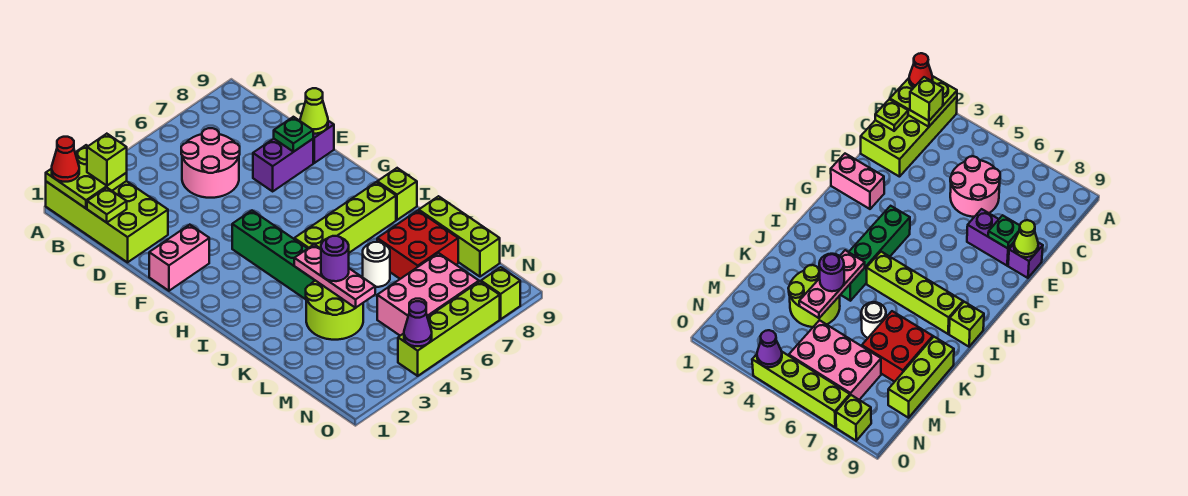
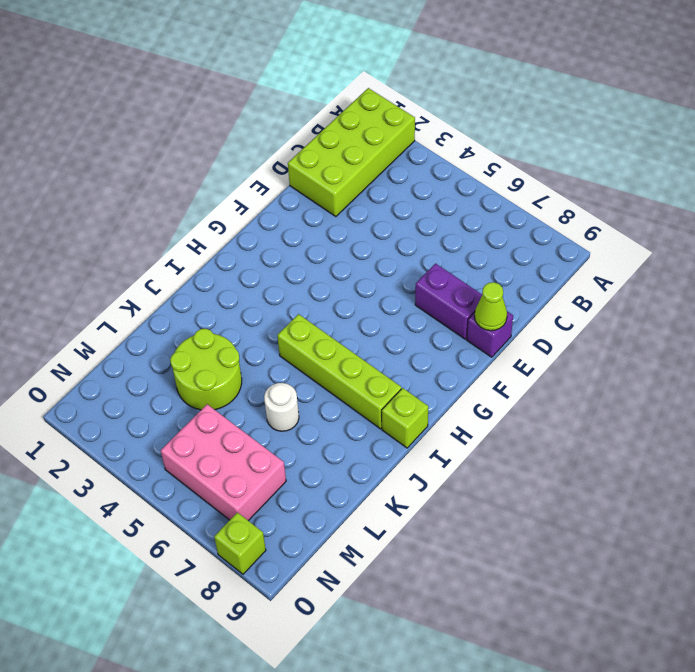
none -> pink round brick C5:D6 level 1
none -> pink brick F1:F2 level 1
none -> green brick G4:J4 level 1

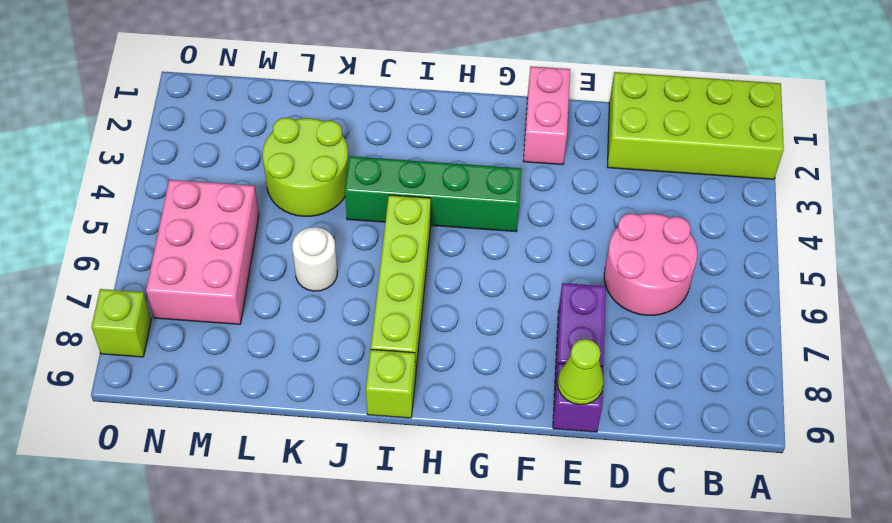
none -> red brick K7:L8 level 1
none -> lime brick K9:M9 level 1
none -> lime brick O4:O7 level 1

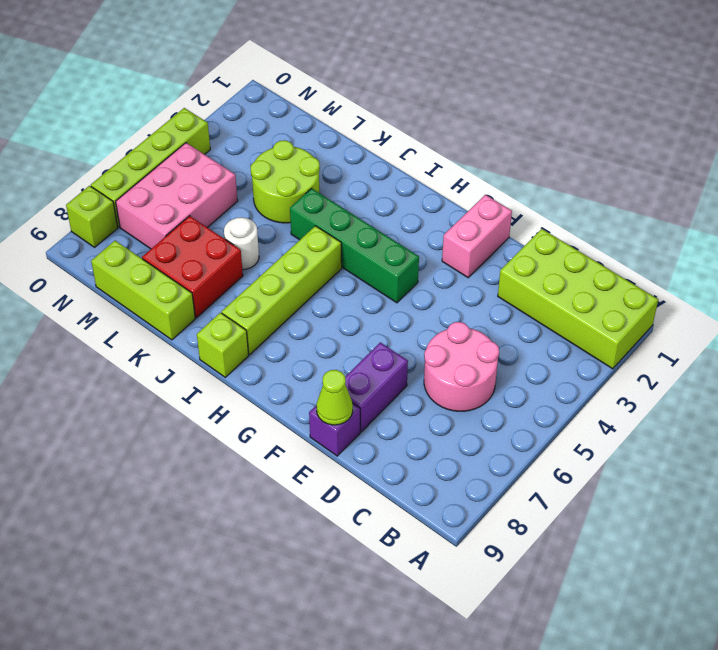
none -> lime plate A1:B2 level 2
none -> lime plate C1 level 2
none -> green plate E8 level 2

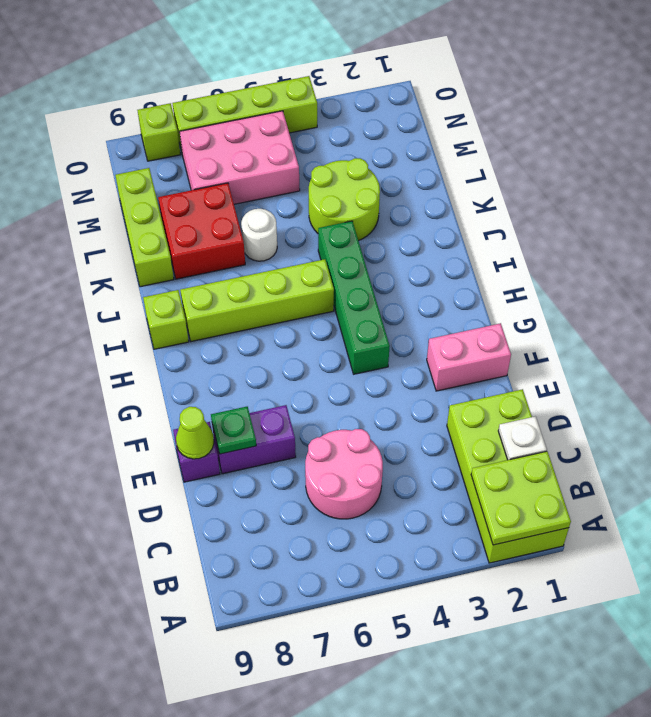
white plate C1 level 2 -> lime plate C1 level 2
none -> pink plate J4:L4 level 2
none -> purple cone O4 level 2
none -> red cone A1 level 3

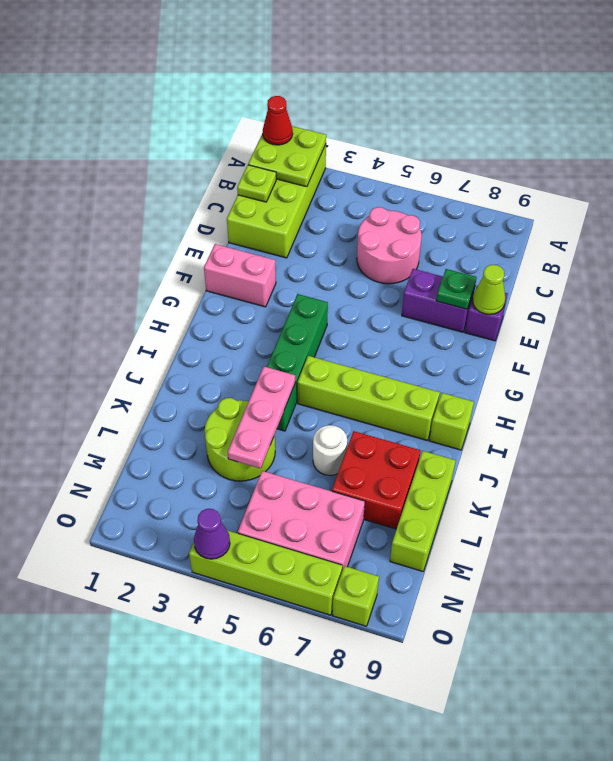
none -> lime brick B2 level 3
none -> purple round brick K4 level 3

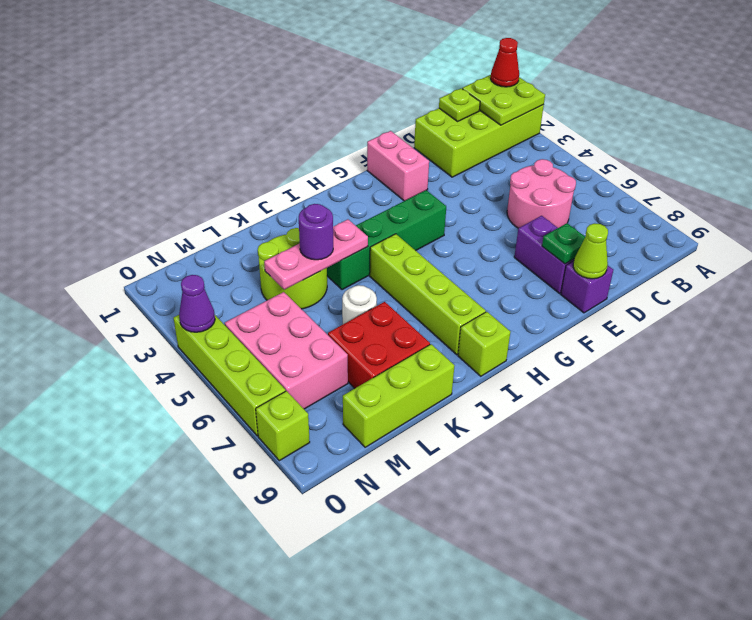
none -> lime brick B2 level 3

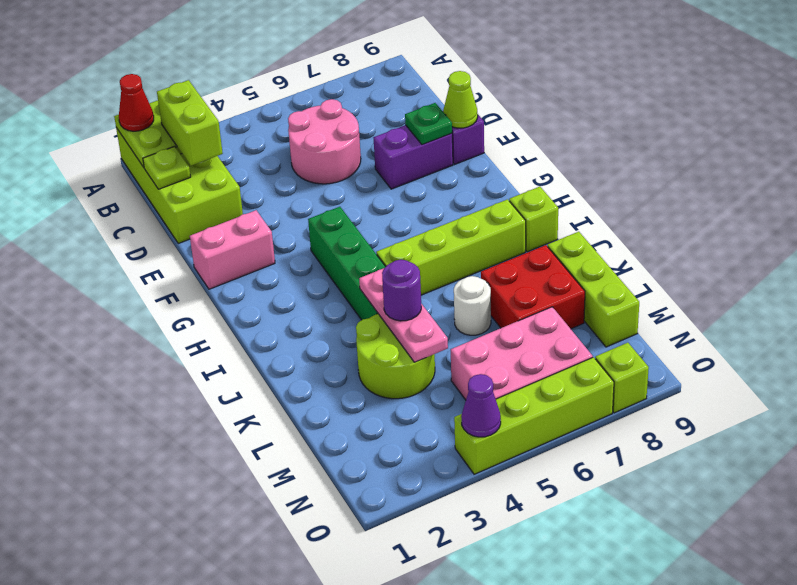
lime brick B2:C2 level 3 -> lime brick B2 level 3

